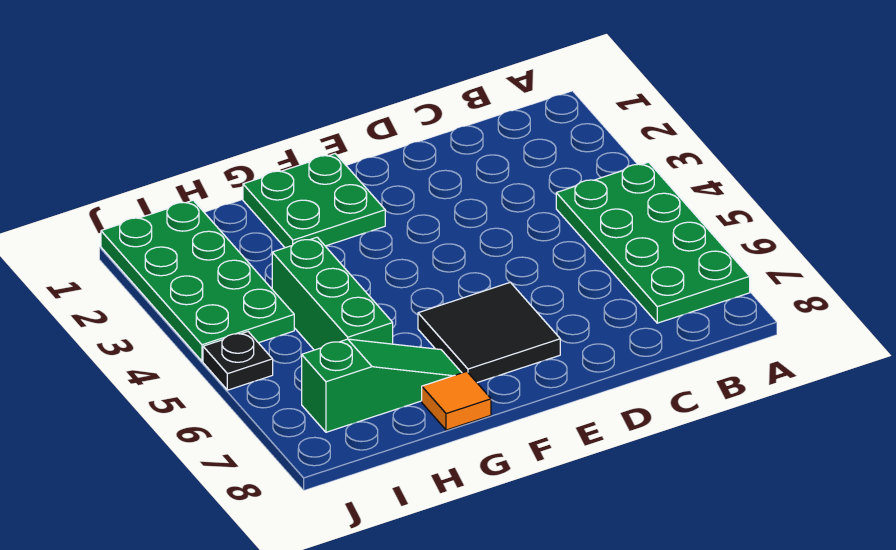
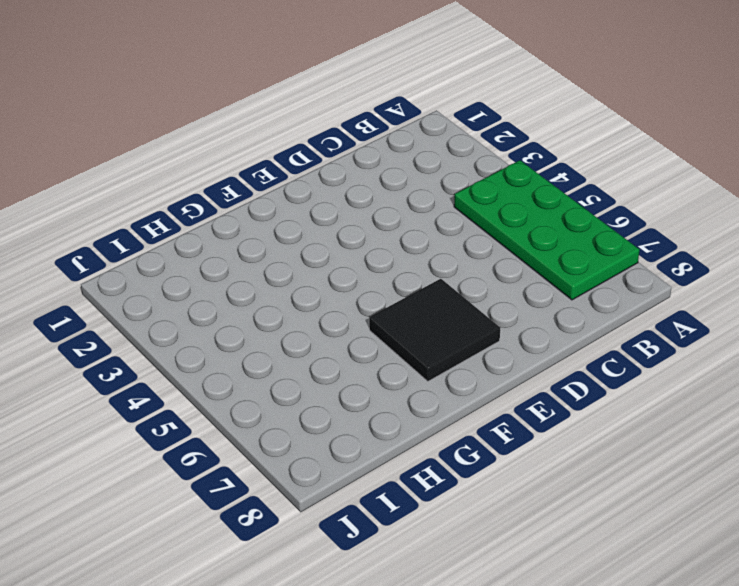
none -> green plate F1:G2 level 1
none -> green slope G7:I7 level 1 top I

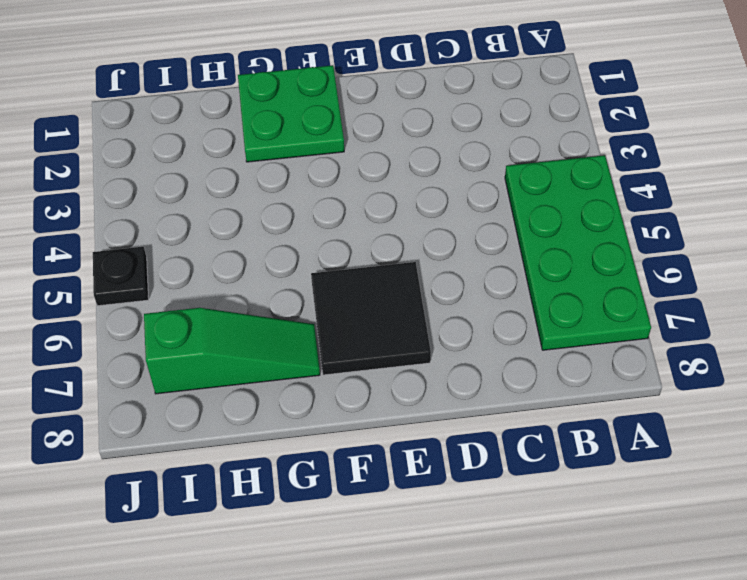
none -> orange tile G8 level 1
none -> green brick H4:H6 level 1

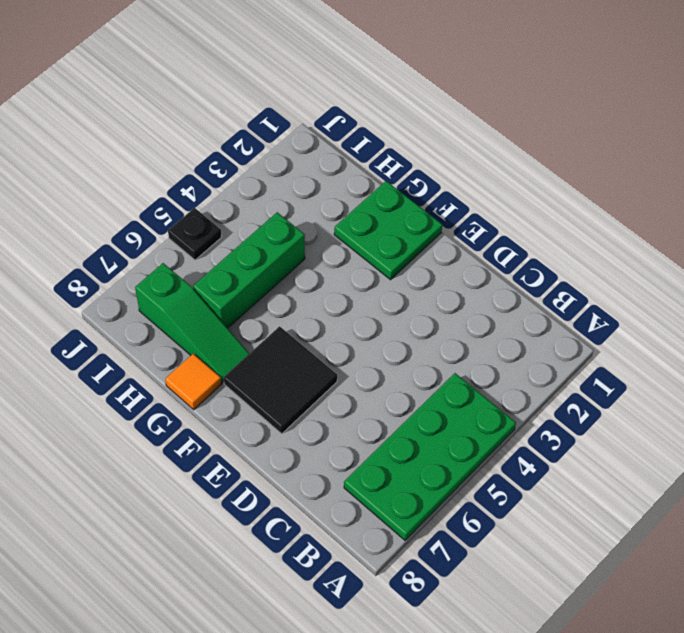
none -> green plate I1:J4 level 1

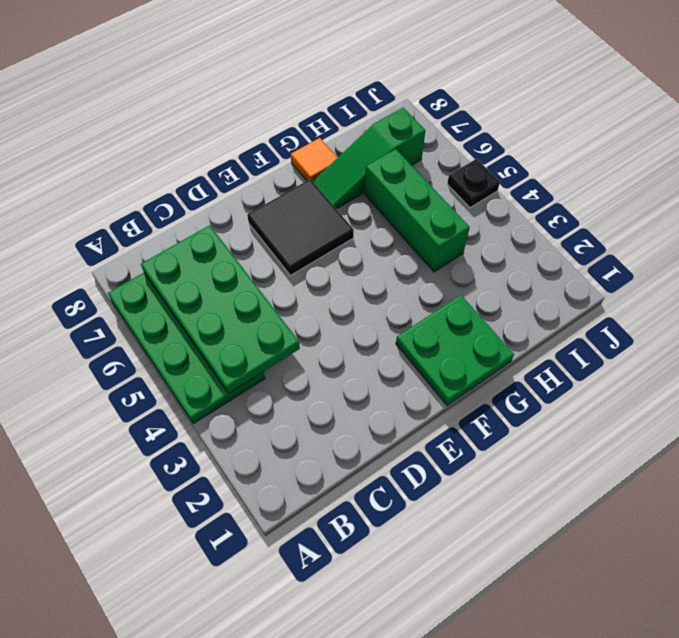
green plate B4:C7 level 2 -> green plate I1:J4 level 1

